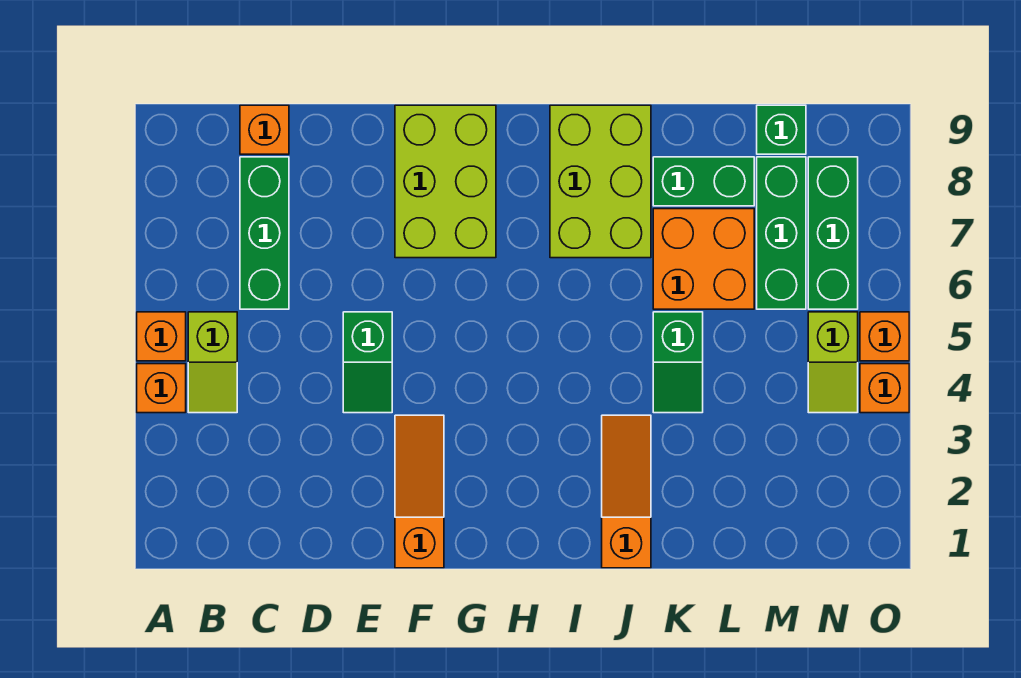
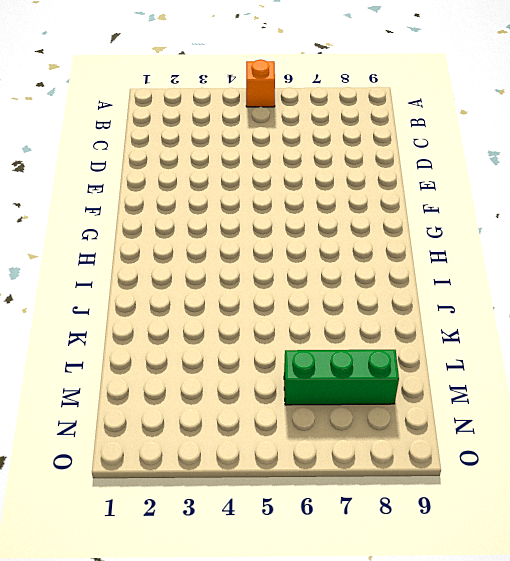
none -> orange brick A4 level 1
none -> lime slope B4:B5 level 1 top 5
none -> green brick C6:C8 level 1

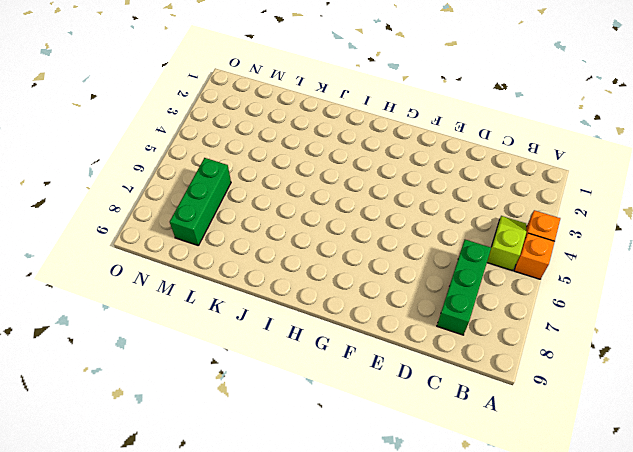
none -> orange brick C9 level 1
none -> green slope E4:E5 level 1 top 5
none -> orange slope F1:F3 level 1 top 1

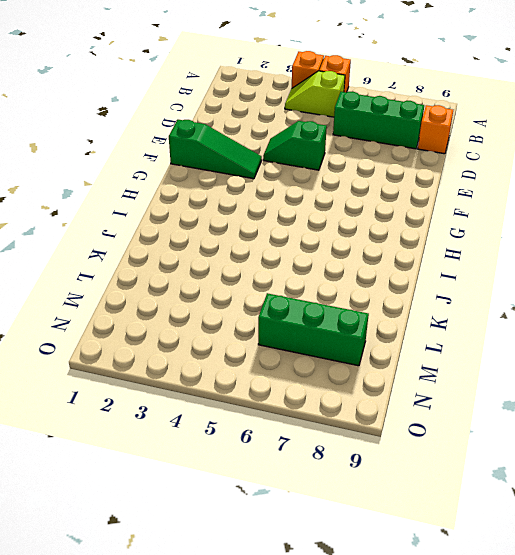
green slope F1:F3 level 1 top 1 -> orange slope F1:F3 level 1 top 1
none -> lime brick F7:G9 level 1
none -> lime brick I7:J9 level 1
none -> orange slope J1:J3 level 1 top 1

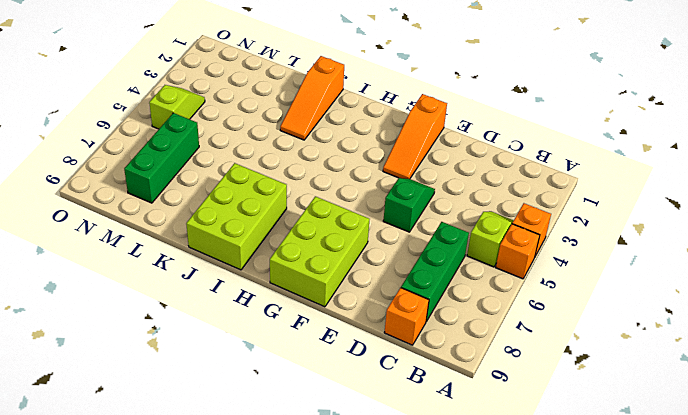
none -> green slope K4:K5 level 1 top 5
none -> orange brick K6:L7 level 1
none -> green brick K8:L8 level 1

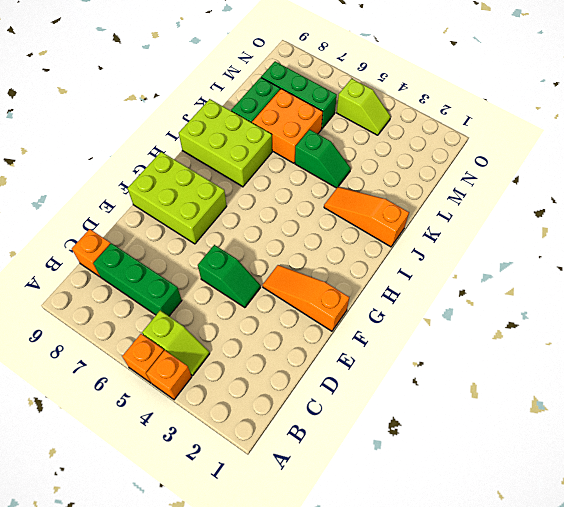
none -> green brick M9 level 1
none -> green brick N6:N8 level 1
none -> orange brick O4 level 1

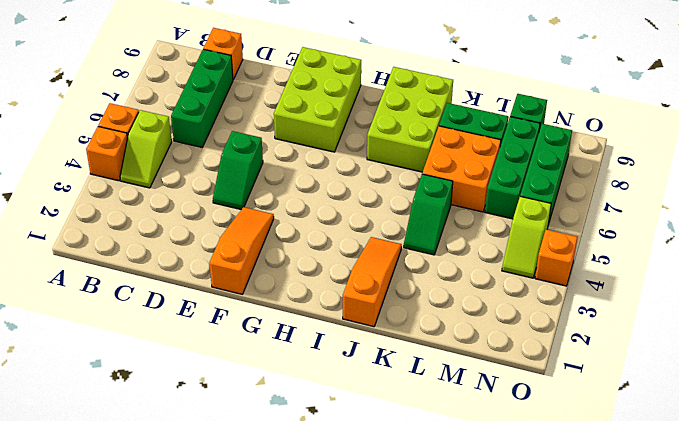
none -> orange brick O5 level 1

